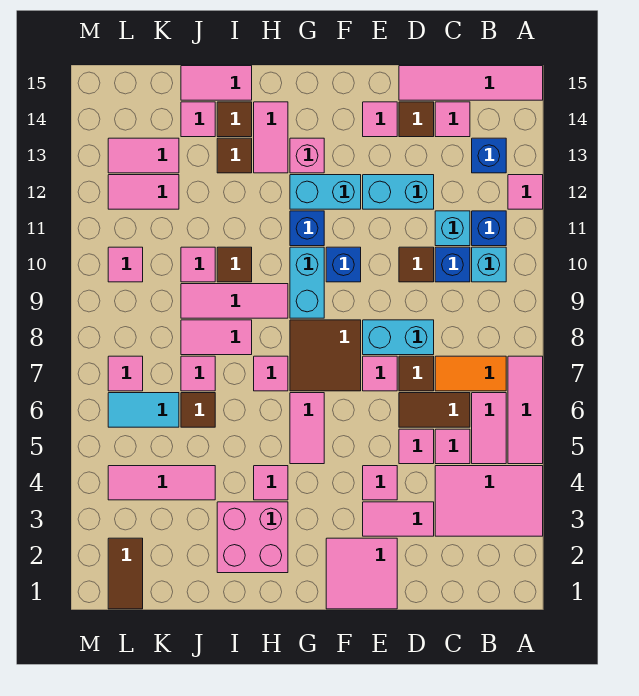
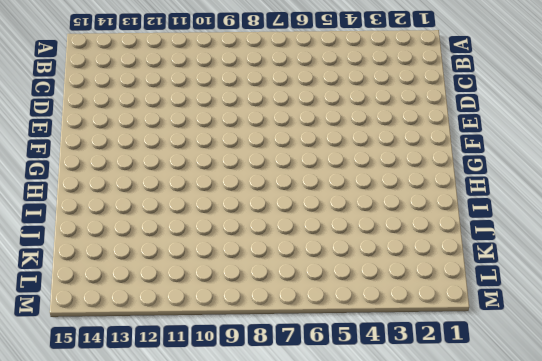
none -> pink tile A3:C4 level 1
none -> pink tile A5:A7 level 1
none -> pink tile A12 level 1
none -> pink tile A15:D15 level 1

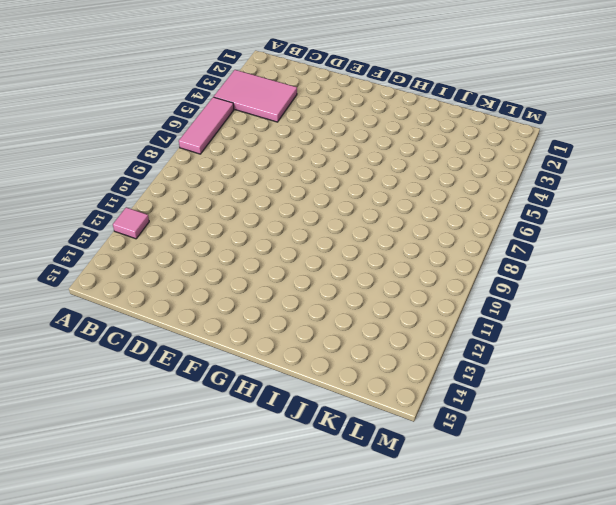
none -> pink tile A15:D15 level 1
none -> pink tile B5:B6 level 1
none -> orange tile B7:C7 level 1
none -> cyan brick B10 level 1

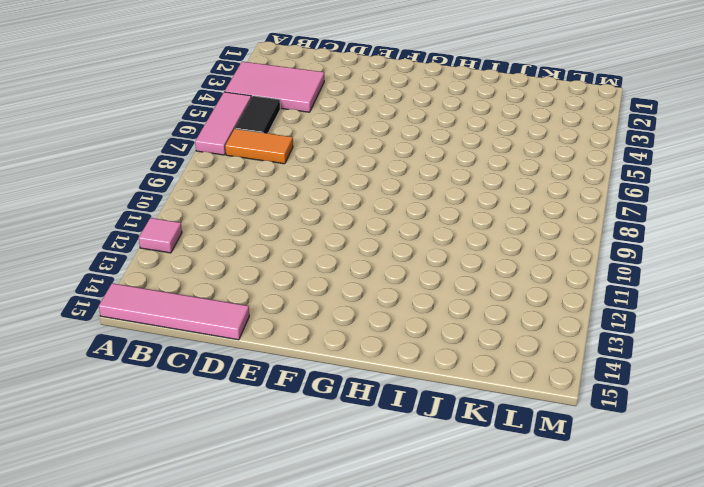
black tile B5:B6 level 1 -> pink tile B5:B6 level 1
none -> cyan brick B10 level 1
none -> blue brick B11 level 1
none -> blue brick B13 level 1
none -> pink tile C5 level 1

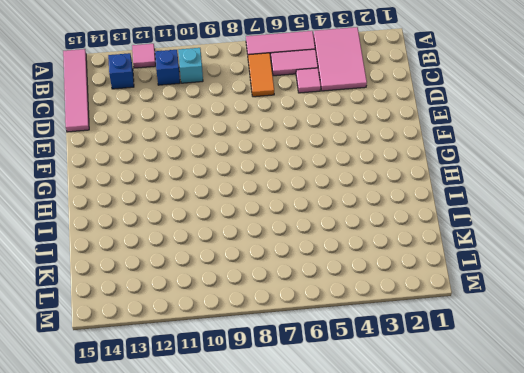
none -> brown tile C6:D6 level 1
none -> blue brick C10 level 1
none -> cyan brick C11 level 1
none -> pink tile C14 level 1

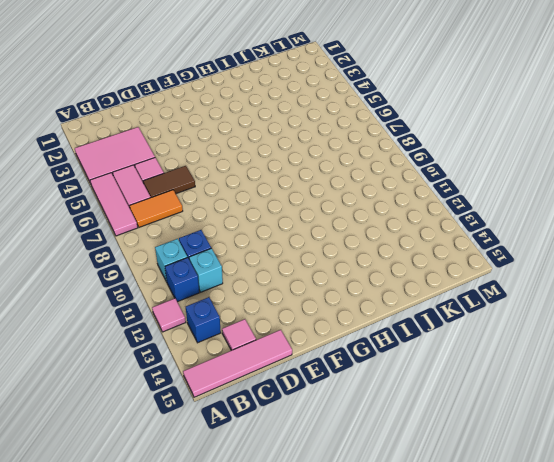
none -> pink tile D3:E3 level 1
none -> pink tile D5 level 1
none -> brown tile D7 level 1
none -> cyan brick D8:E8 level 1

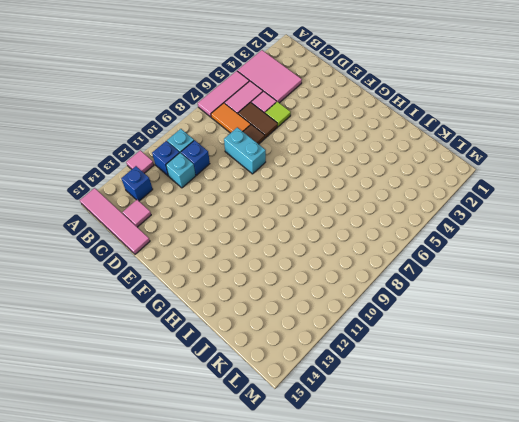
lime tile D5 level 1 -> pink tile D5 level 1
none -> pink tile D3:E3 level 1
none -> brown tile D10 level 1
none -> cyan brick D12:E12 level 1
none -> brown tile D14 level 1

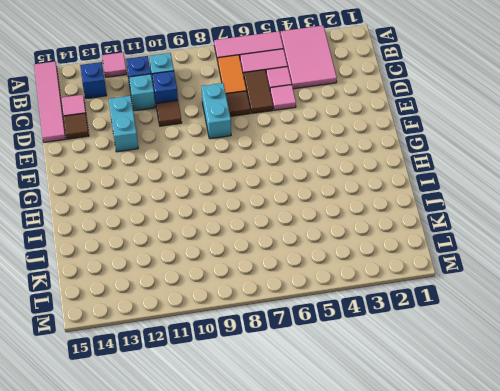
none -> pink tile D3:E3 level 1
none -> pink tile E1:F2 level 1
none -> pink tile E4 level 1
none -> pink tile E7 level 1

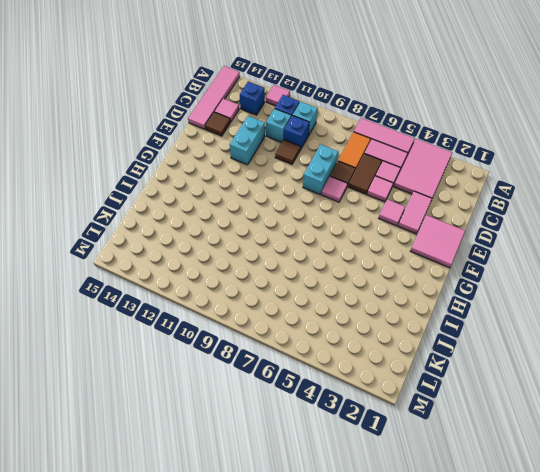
none -> pink tile E14 level 1
none -> brown tile F7:G8 level 1
none -> blue brick F10 level 1
none -> cyan brick F12:G12 level 1

